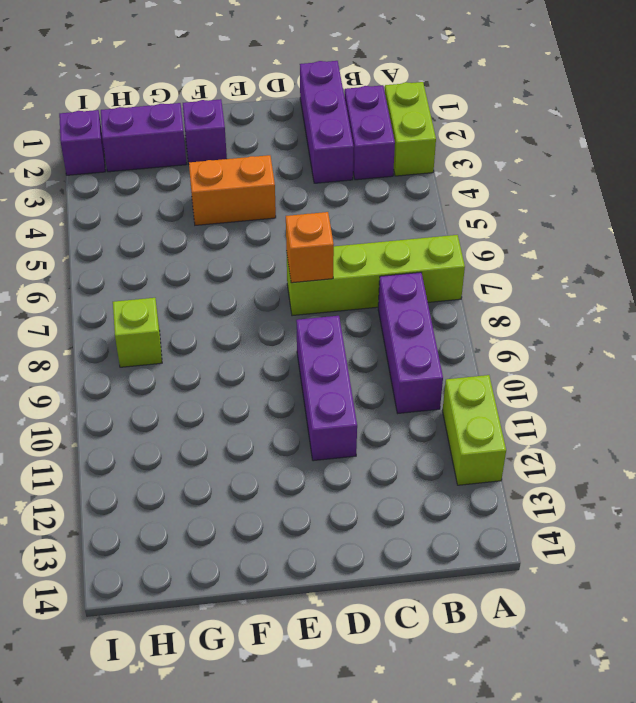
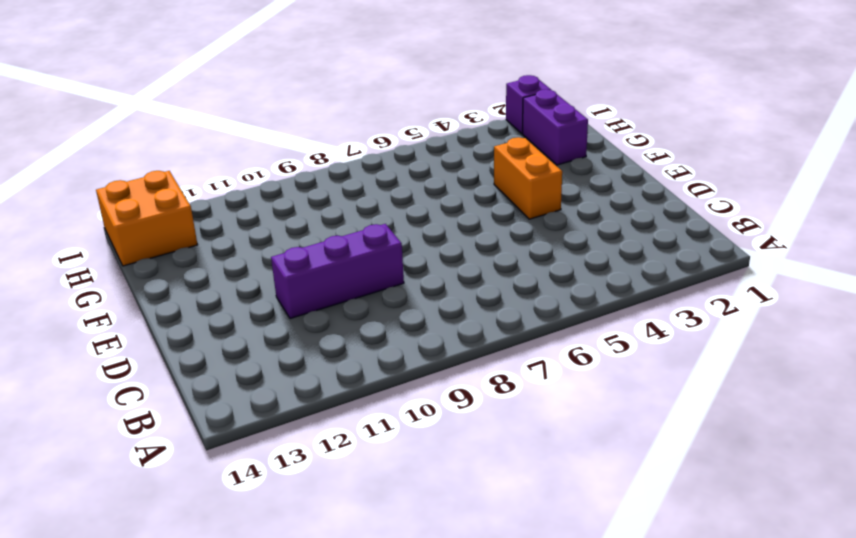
orange brick H13:I14 level 1 -> none
none -> lime brick A2:A3 level 1
none -> lime brick A7:D7 level 1
none -> lime brick A11:A12 level 1

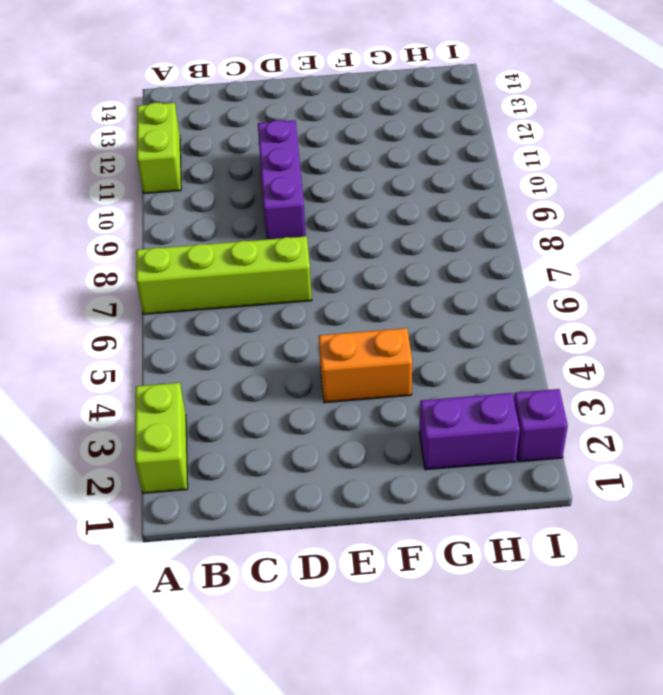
none -> purple brick B2:B3 level 1
none -> purple brick B8:B10 level 1
none -> purple brick C1:C3 level 1

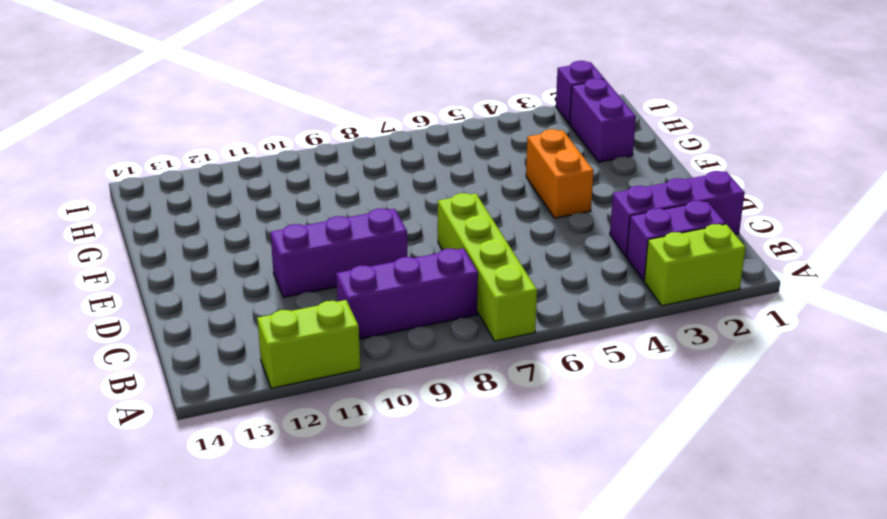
none -> purple brick F2 level 1
none -> lime brick H8 level 1
none -> orange brick D7 level 2

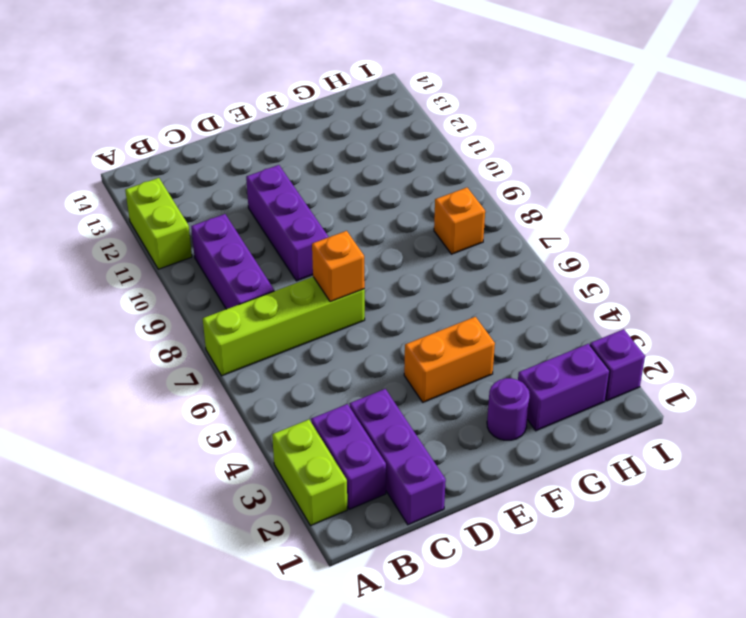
purple round brick F2 level 1 -> purple brick F2 level 1
orange brick H8 level 1 -> lime brick H8 level 1

